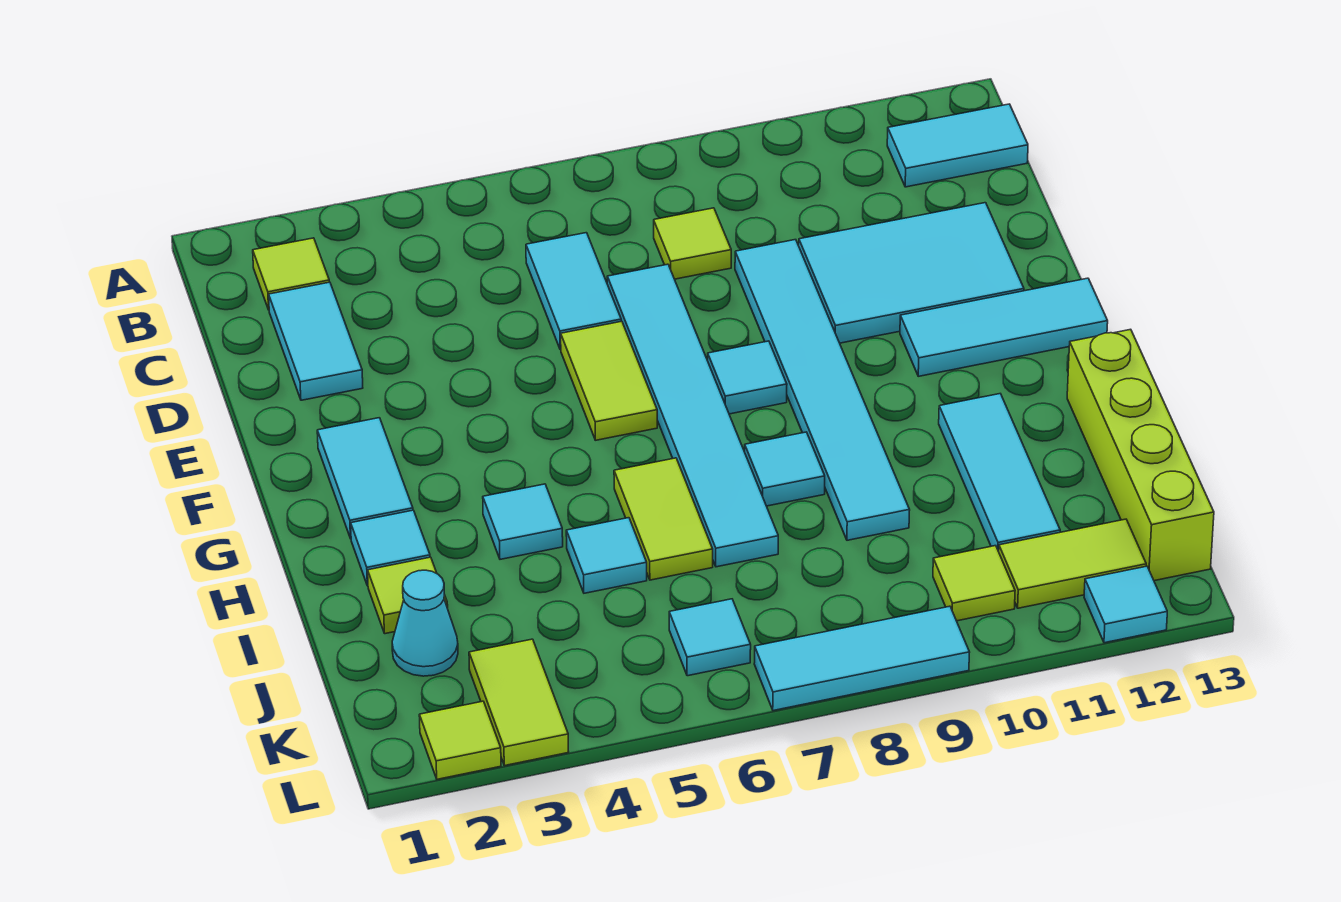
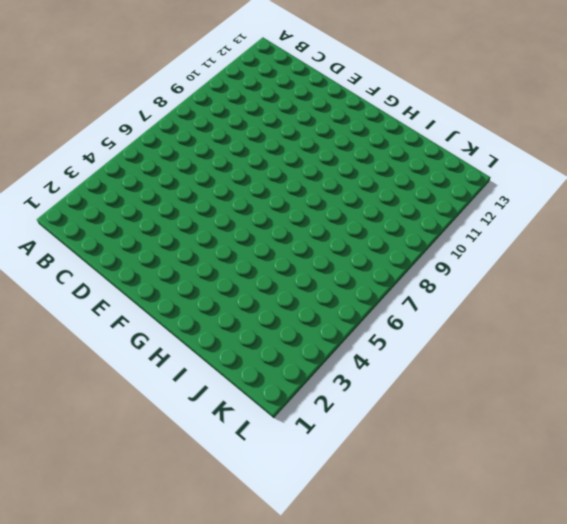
none -> lime tile B2 level 1
none -> cyan tile B12:B13 level 1
none -> cyan tile C2:D2 level 1

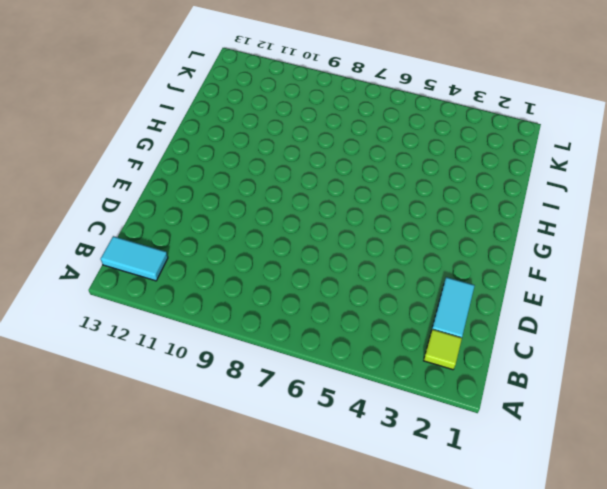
none -> cyan tile C6:D6 level 1
none -> lime tile C8 level 1
none -> cyan tile D7:I7 level 1

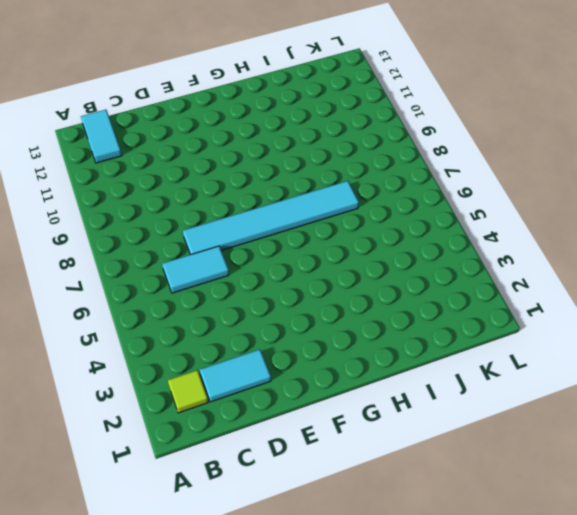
none -> lime tile C8 level 1
none -> cyan tile D9:I9 level 1
none -> cyan tile D10:E12 level 1

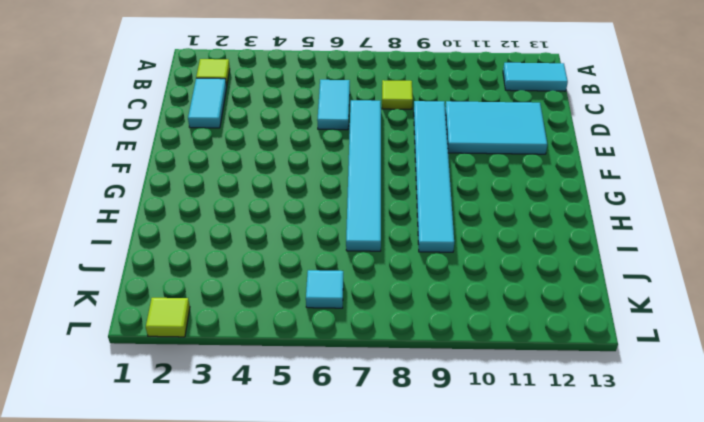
none -> lime tile E6:F6 level 1
none -> cyan tile F2:G2 level 1
none -> cyan tile F8 level 1

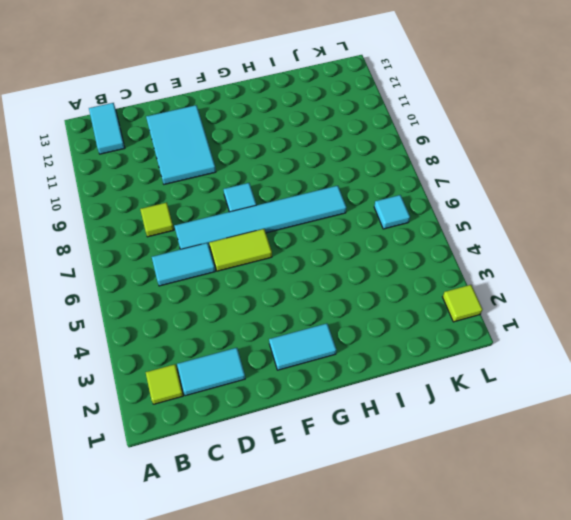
none -> cyan tile D9:I9 level 1
none -> cyan tile F11:F13 level 1
none -> cyan tile H2 level 1

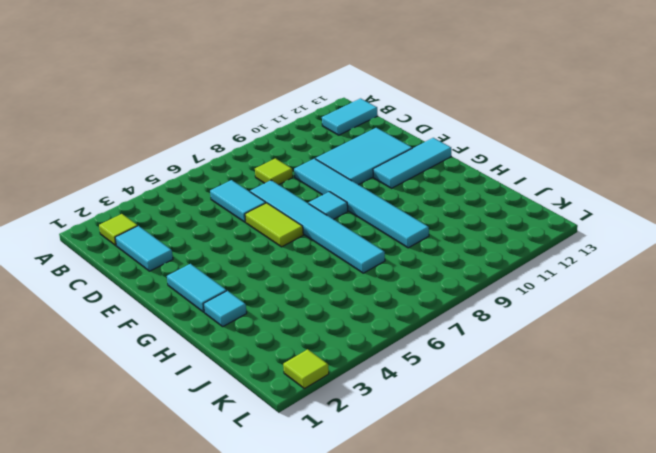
none -> cyan tile H4 level 1
none -> lime tile H6:I6 level 1
none -> cyan tile H8 level 1

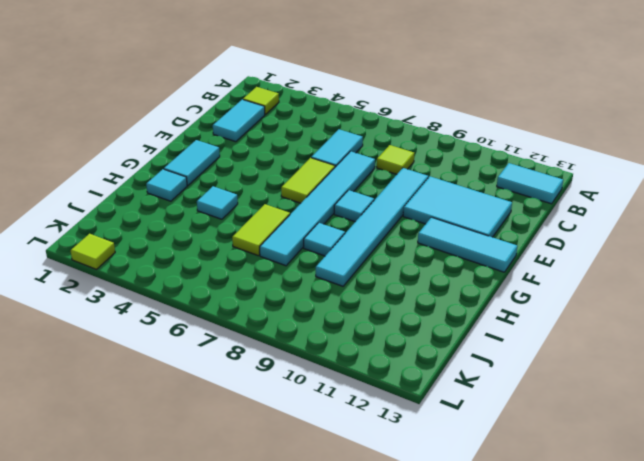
none -> cyan tile H11:J11 level 1
none -> lime brick H13:K13 level 1
none -> lime tile I2 level 1

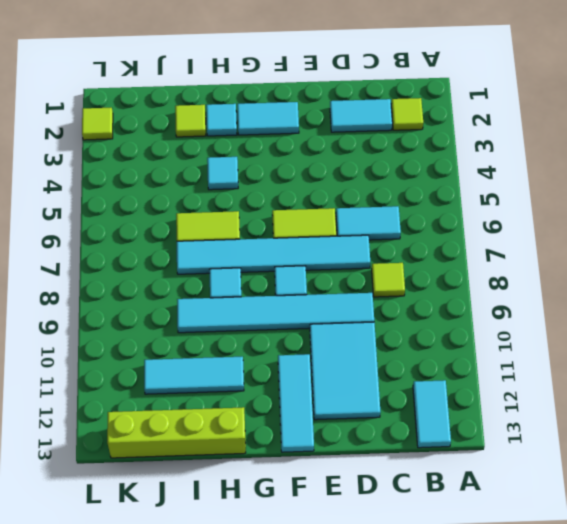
none -> cyan tile I5 level 1
none -> cyan cone J2 level 1
none -> lime tile K3:L3 level 1

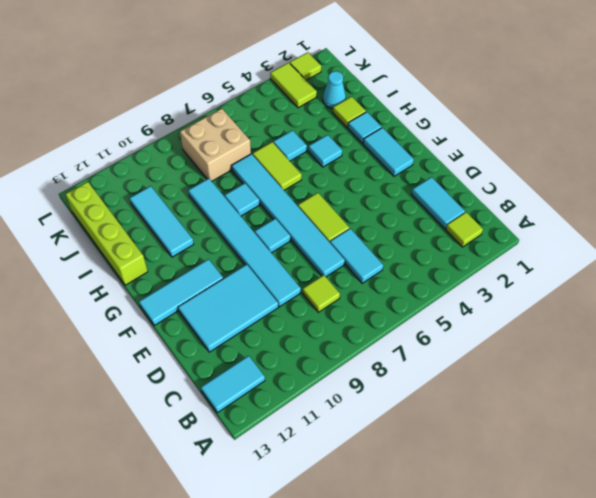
tan brick J7:K8 level 1 -> none
none -> cyan tile K6 level 1
none -> lime tile K10 level 1
none -> lime tile K11:K12 level 1

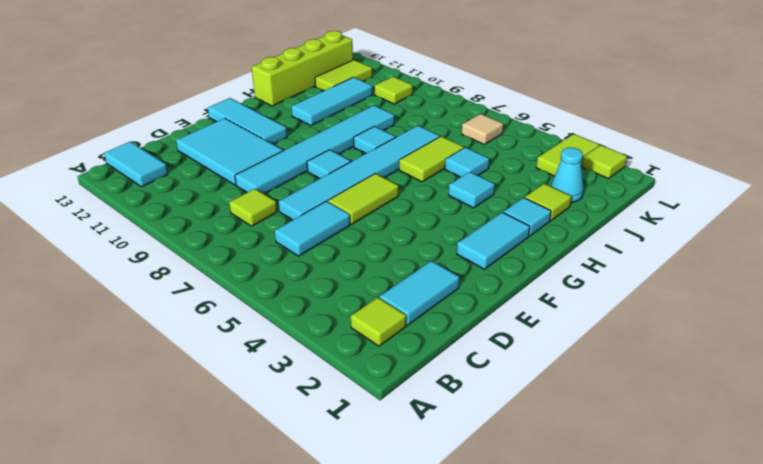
lime tile J12:K12 level 1 -> lime tile K11:K12 level 1
tan tile K6 level 1 -> cyan tile K6 level 1
none -> cyan tile L7:L9 level 1
none -> cyan tile L12 level 1

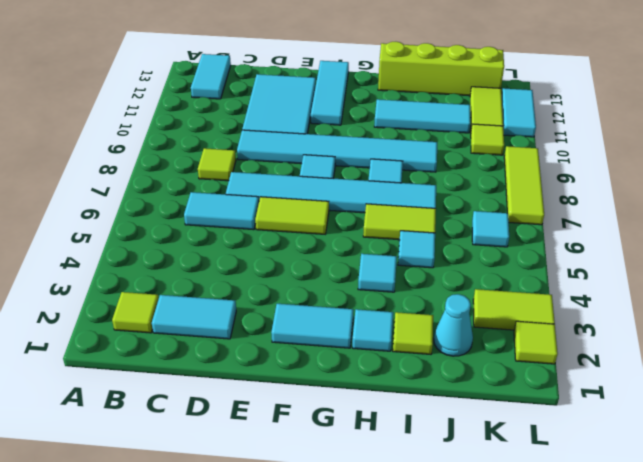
lime tile L7:L9 level 1 -> cyan tile L7:L9 level 1
cyan tile L11:L12 level 1 -> cyan tile L12 level 1

